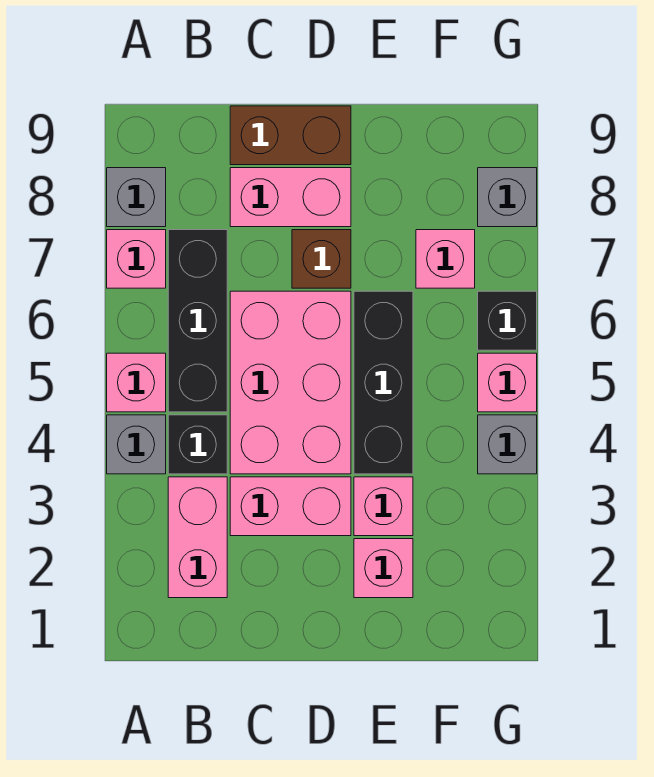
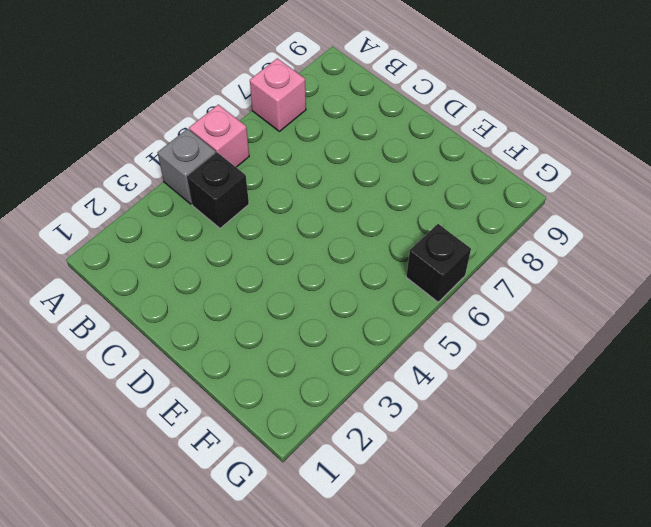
none -> grey brick A8 level 1
none -> pink brick B2:B3 level 1
none -> black brick B5:B7 level 1

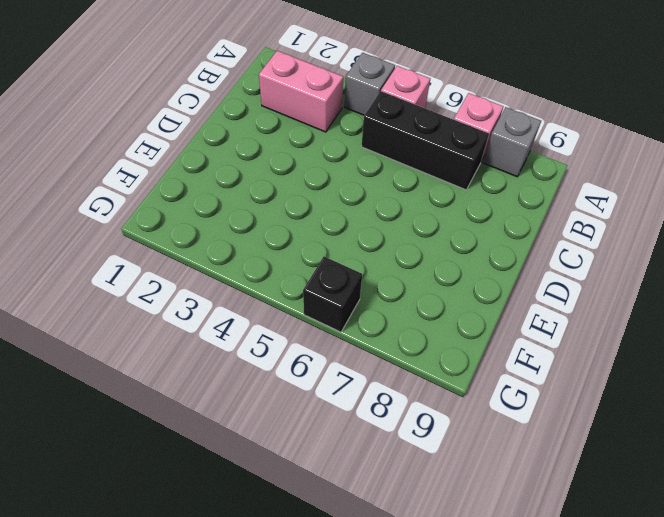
none -> black brick B4 level 1
none -> pink brick C3:D3 level 1
none -> pink brick C4:D6 level 1

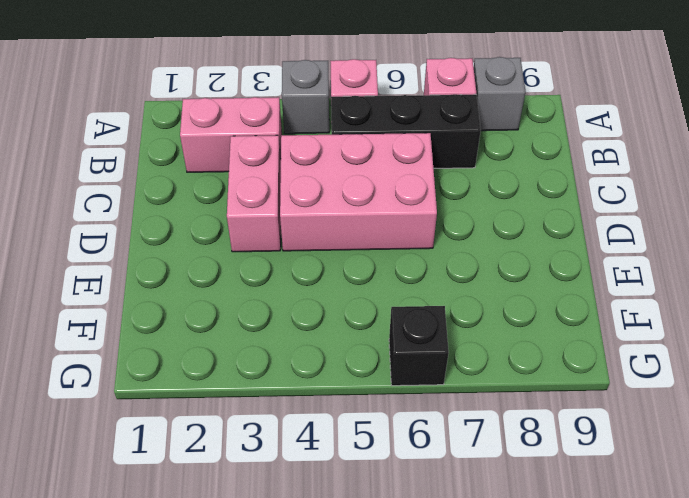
none -> black brick B4 level 1
none -> pink brick C8:D8 level 1
none -> brown brick C9:D9 level 1

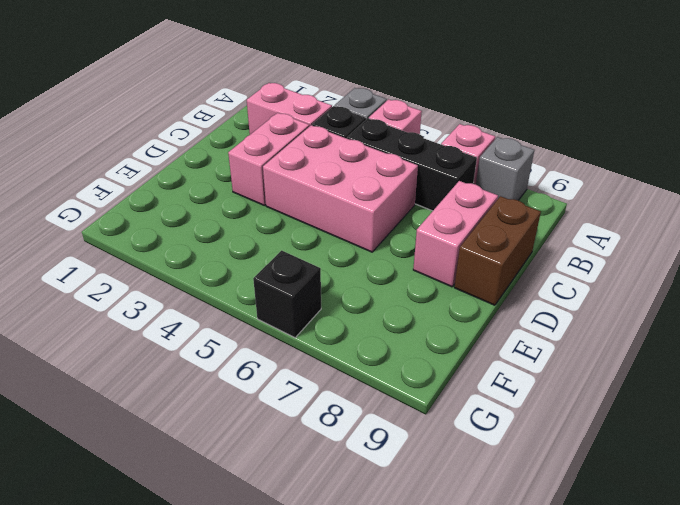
none -> brown brick D7 level 1
none -> pink brick E2 level 1
none -> pink brick E3 level 1

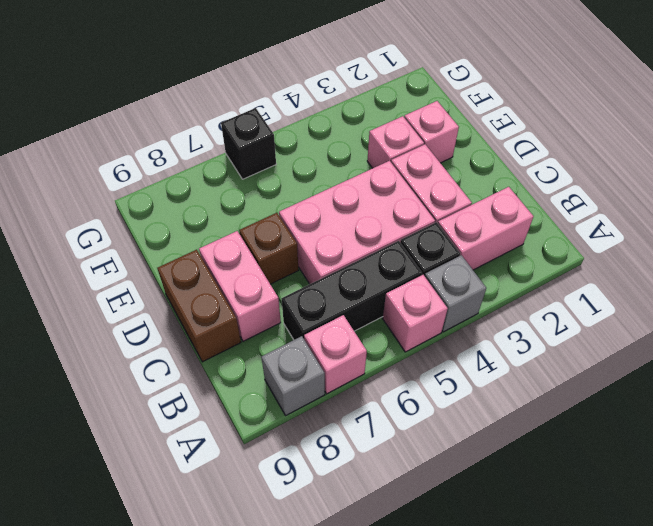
none -> black brick E4:E6 level 1
none -> pink brick F7 level 1
none -> grey brick G4 level 1

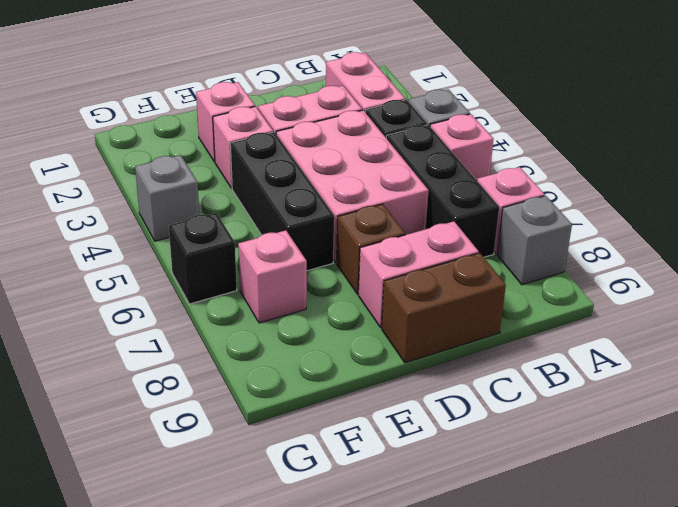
none -> pink brick G5 level 1
none -> grey brick G8 level 1

